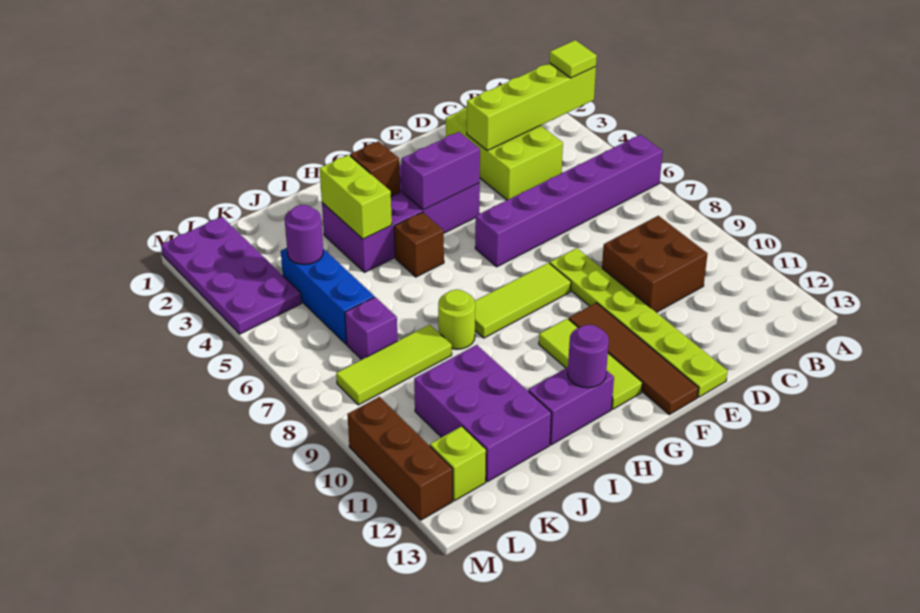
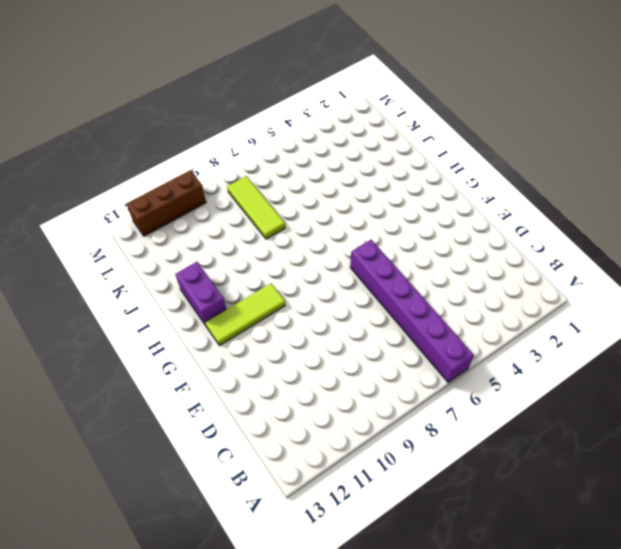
none -> lime brick C2:D4 level 1
none -> brown brick C9:D10 level 1
none -> lime plate E8:E13 level 1

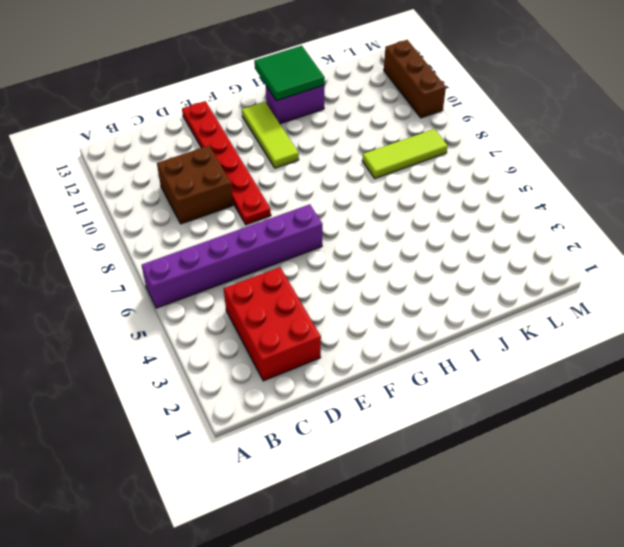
red brick C2:D4 level 1 -> lime brick C2:D4 level 1
red plate E8:E13 level 1 -> lime plate E8:E13 level 1
green tile H12:I13 level 2 -> purple round brick H12 level 2
none -> purple brick F3:I4 level 1
none -> lime tile F8:H8 level 1
none -> brown tile F10:F13 level 1

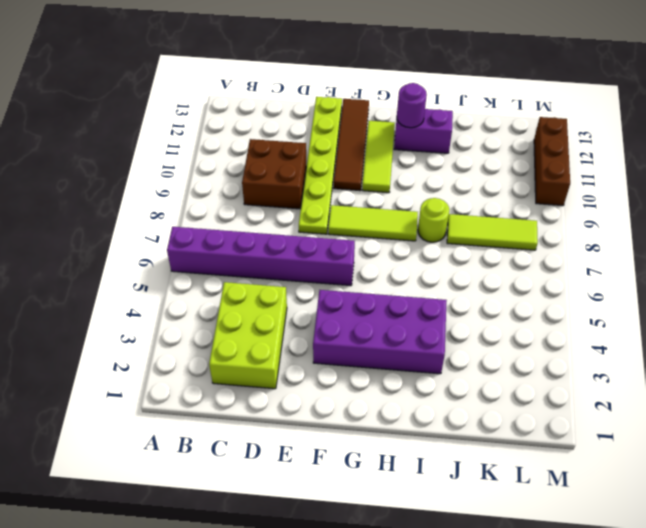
none -> brown brick H5 level 1
none -> purple brick J10:K12 level 1
none -> blue brick K4:K6 level 1

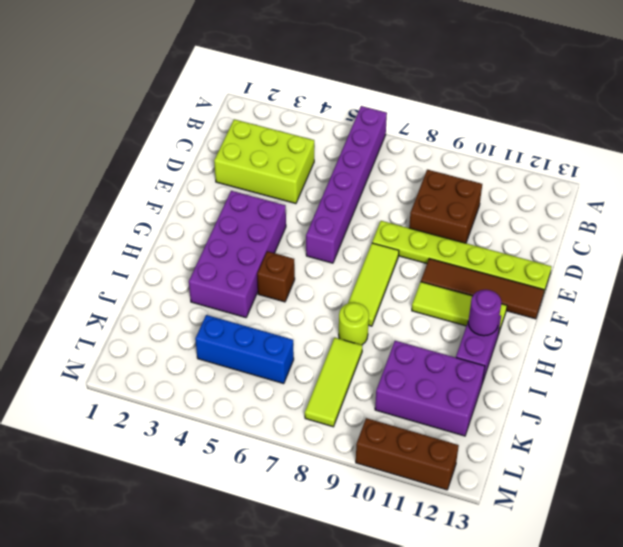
none -> purple brick K7 level 1
none -> purple plate L1:M4 level 1
none -> lime brick L12 level 1

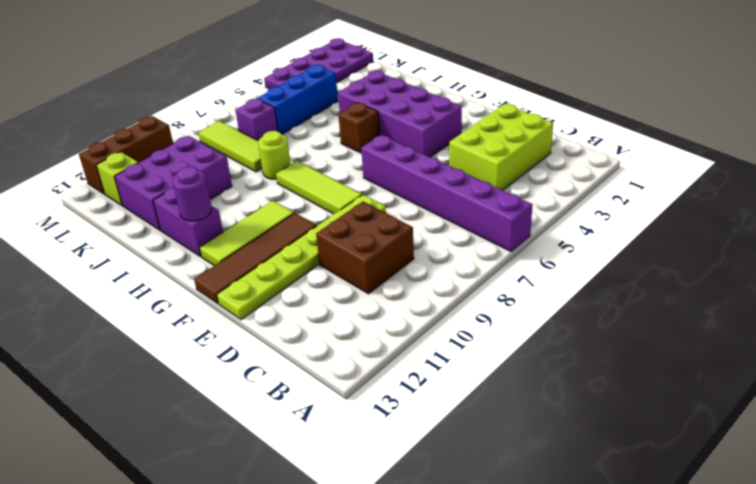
none -> lime brick A3:D3 level 2
none -> purple brick F4:G4 level 2
none -> brown brick H3 level 2

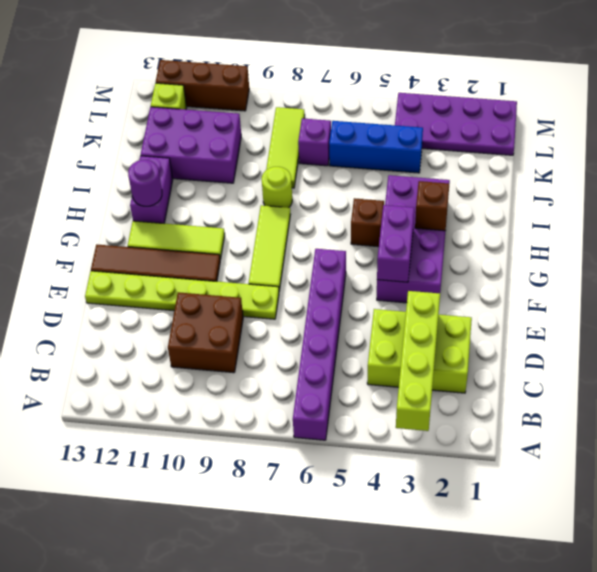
none -> lime brick I3:I4 level 2
none -> purple round brick K4 level 2
none -> lime tile A3 level 3

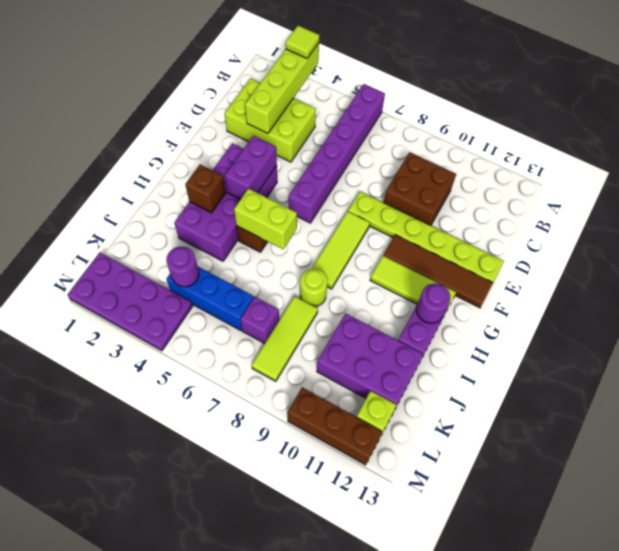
lime brick H5:H6 level 2 -> lime brick I3:I4 level 2

